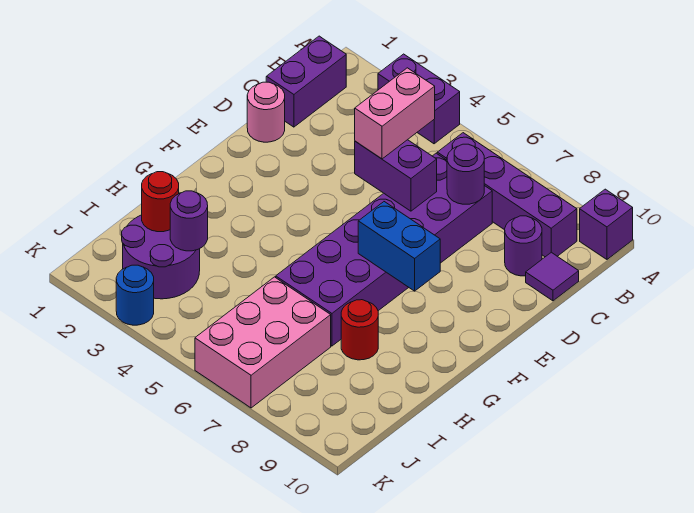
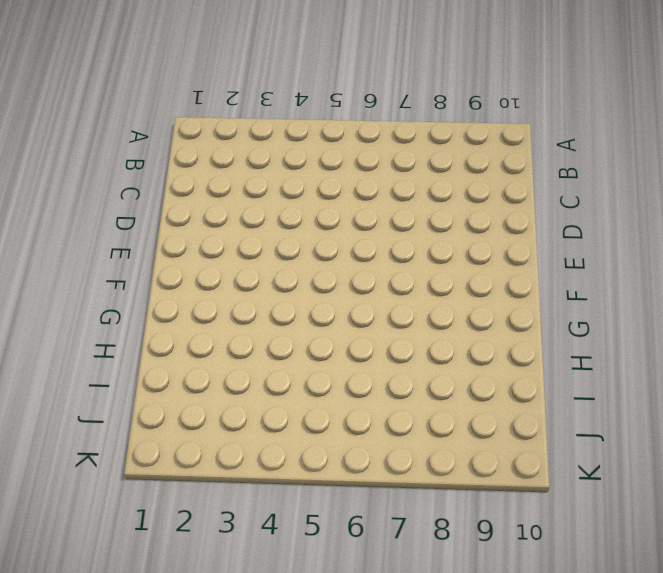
none -> purple brick A3:A4 level 1
none -> purple brick A10 level 1
none -> purple brick B1:C1 level 1

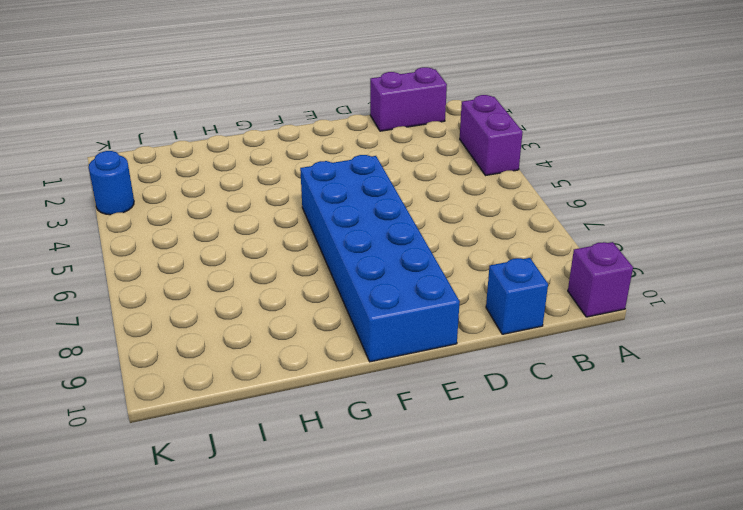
blue brick C10 level 1 -> purple tile C10 level 1
blue brick E5:F10 level 1 -> purple brick C6:H7 level 1
none -> purple brick B6:B9 level 1
none -> purple round brick C9 level 1
none -> pink round brick D1 level 1

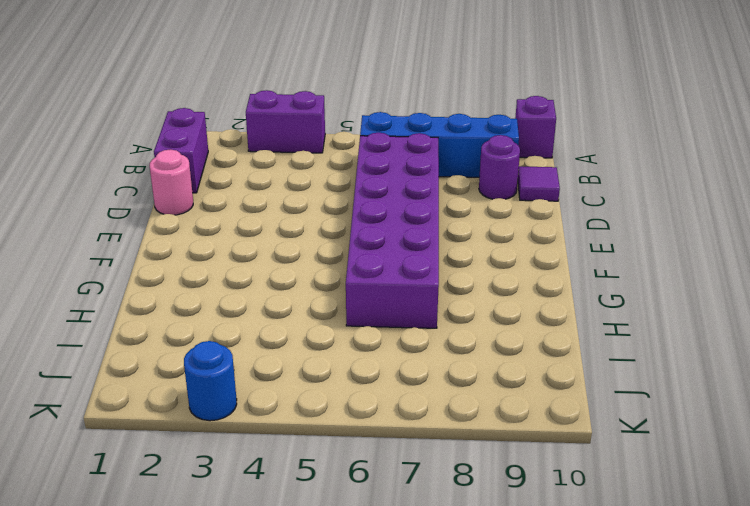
blue brick B6:B9 level 1 -> purple brick B6:B9 level 1
none -> red round brick H8 level 1
none -> purple round brick I2:J3 level 1
none -> pink brick I6:K7 level 1

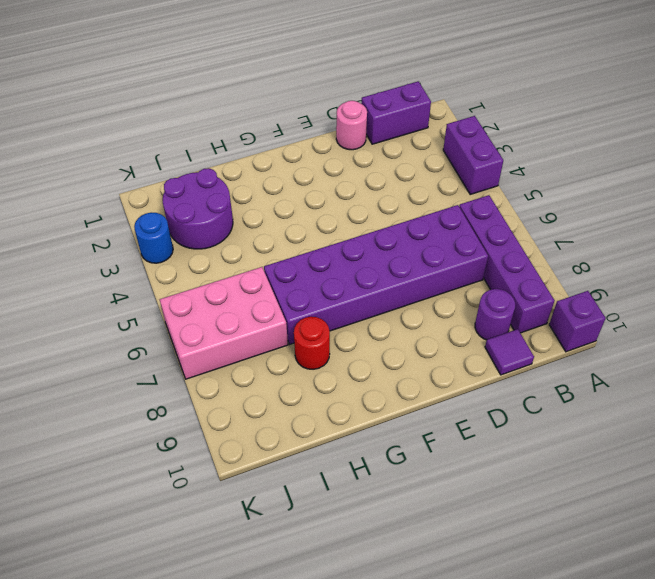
none -> purple round brick C7 level 2
none -> purple brick D5:D6 level 2
none -> blue brick F7:F8 level 2

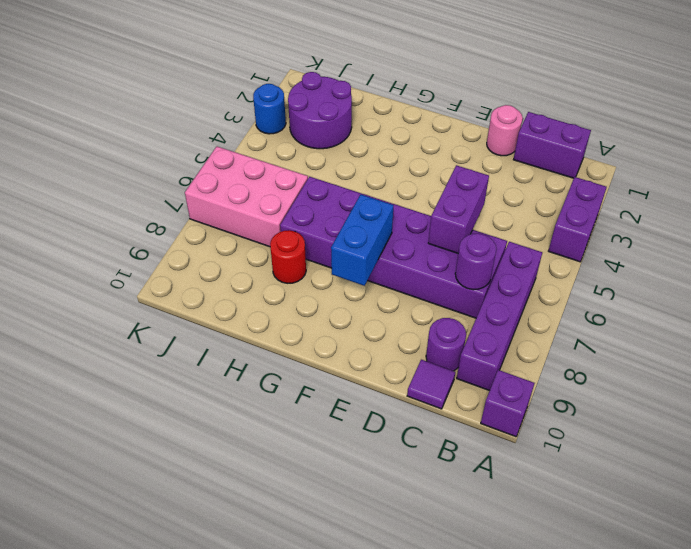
none -> red round brick I2 level 2
none -> purple round brick I3 level 2
none -> pink brick C5:D5 level 3

